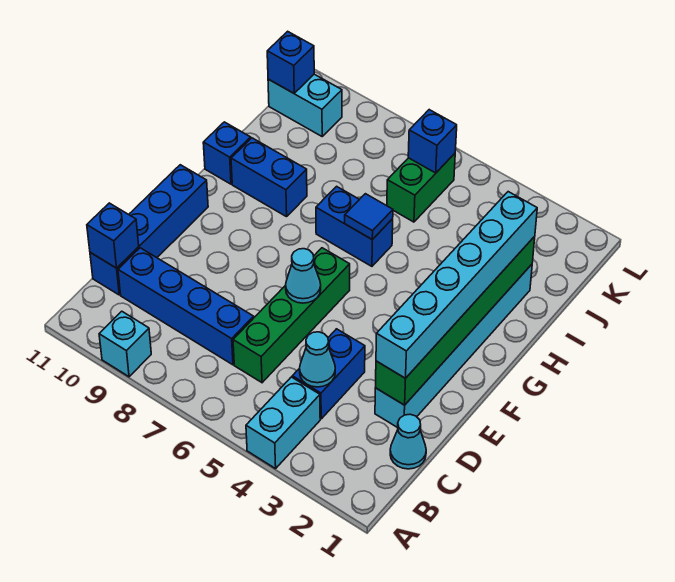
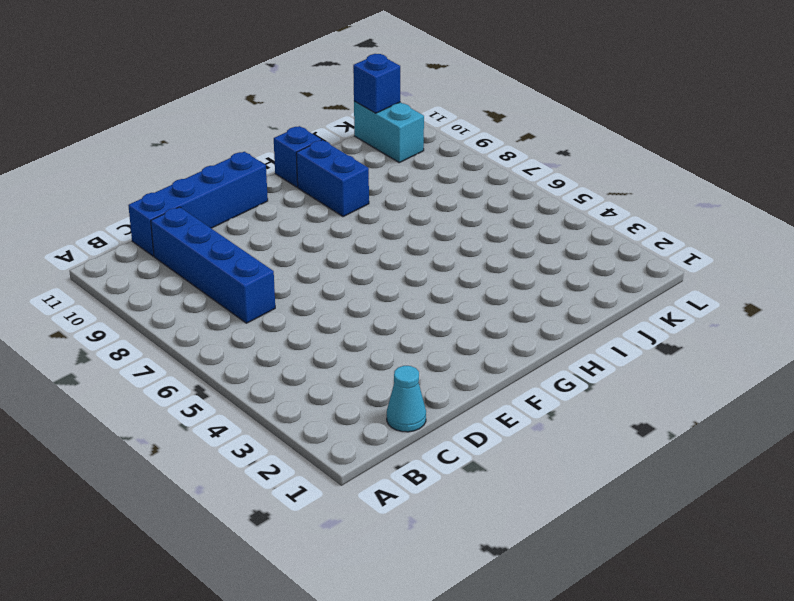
none -> cyan brick A4:B4 level 1
none -> cyan brick A9 level 1
none -> blue brick C4:D4 level 1

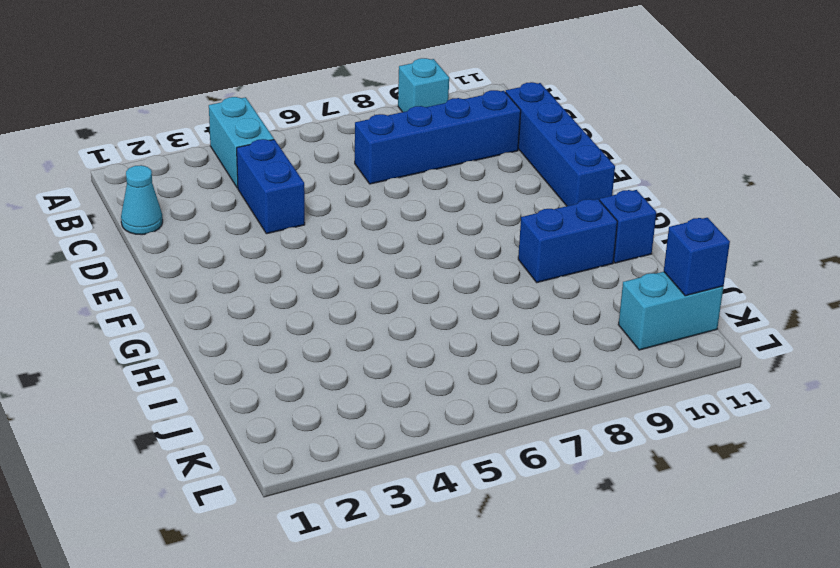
none -> green brick C6:F6 level 1
none -> cyan brick D2:I2 level 1
none -> blue brick H6:H7 level 1

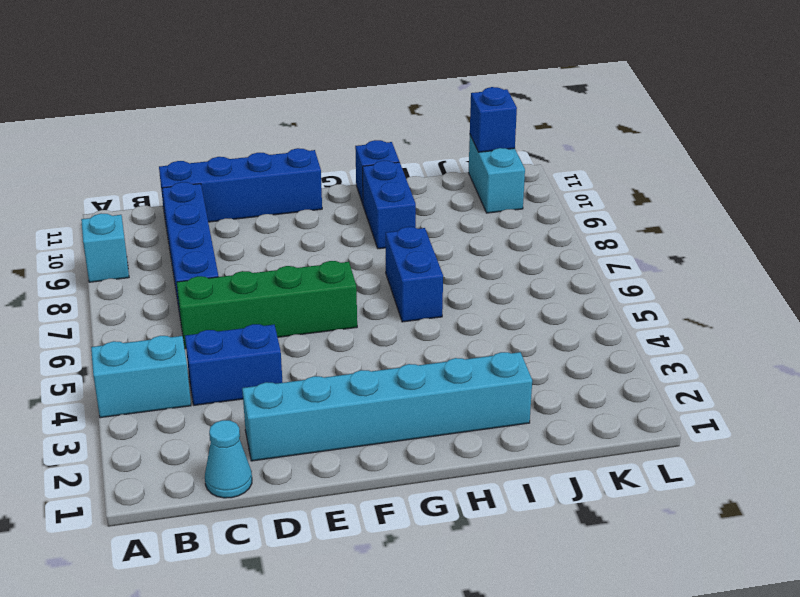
none -> green brick J6:K6 level 1
none -> cyan cone C4 level 2
none -> blue brick C11 level 2

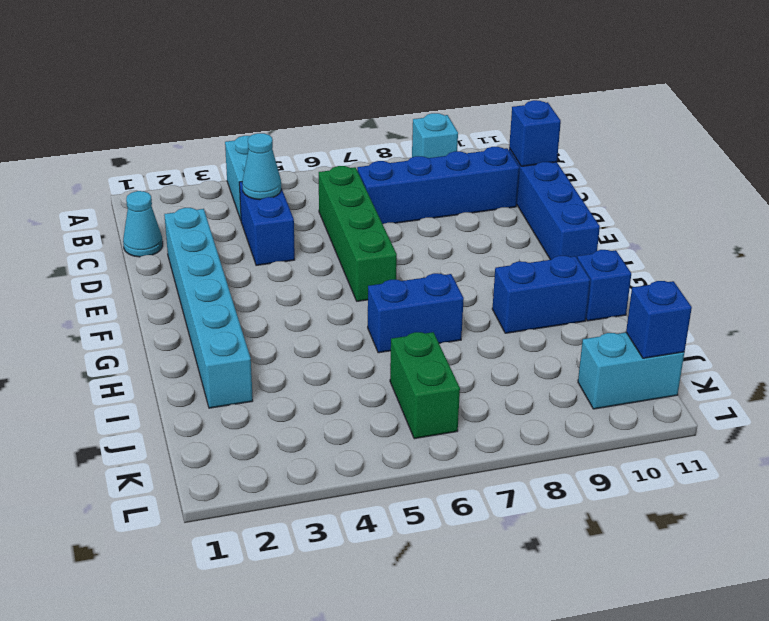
none -> green brick D2:I2 level 2
none -> cyan cone E6 level 2
none -> blue tile H6 level 2

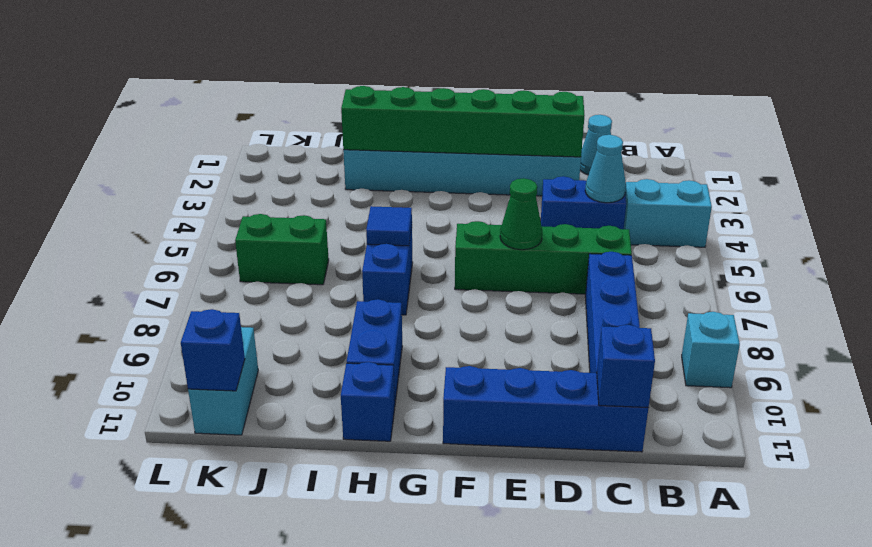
green cone E6 level 2 -> cyan cone E6 level 2
none -> blue brick K6 level 2
none -> cyan brick D2:I2 level 3

